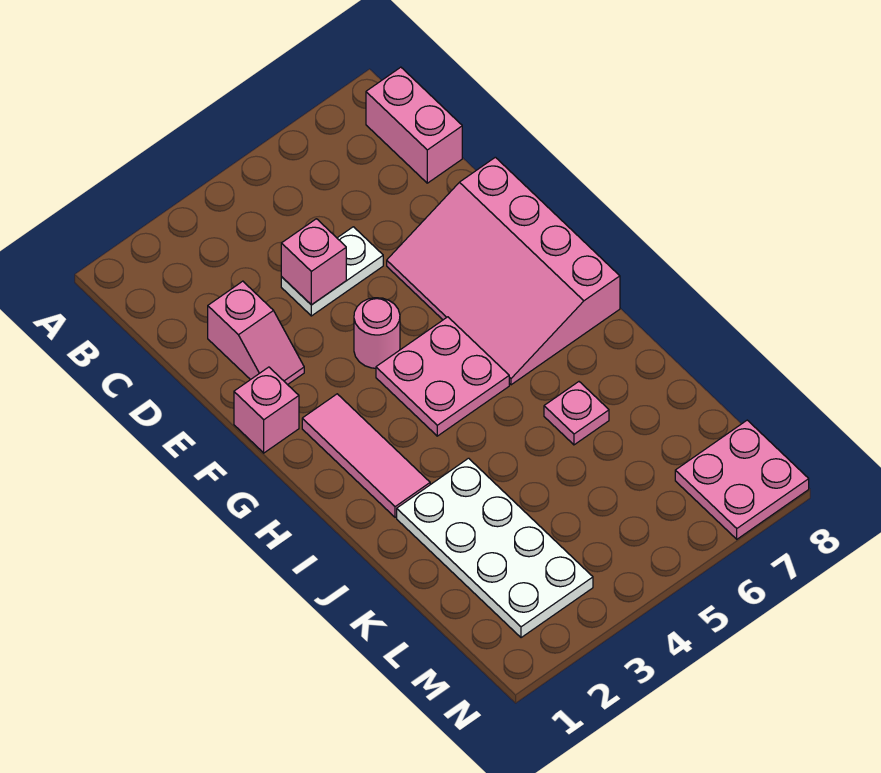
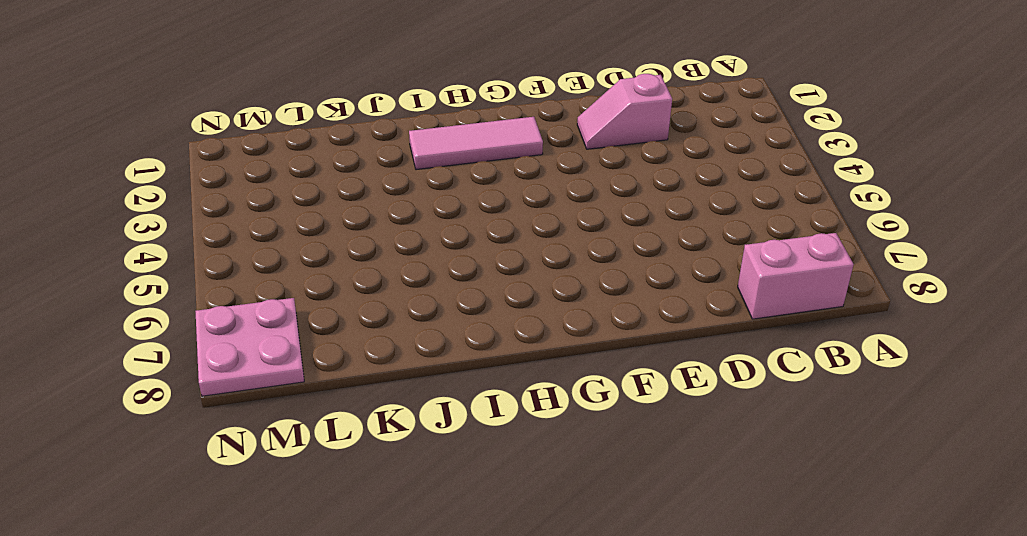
none -> white plate D4:D5 level 1
none -> pink slope E6:H8 level 1 top 8
none -> pink brick F1 level 1

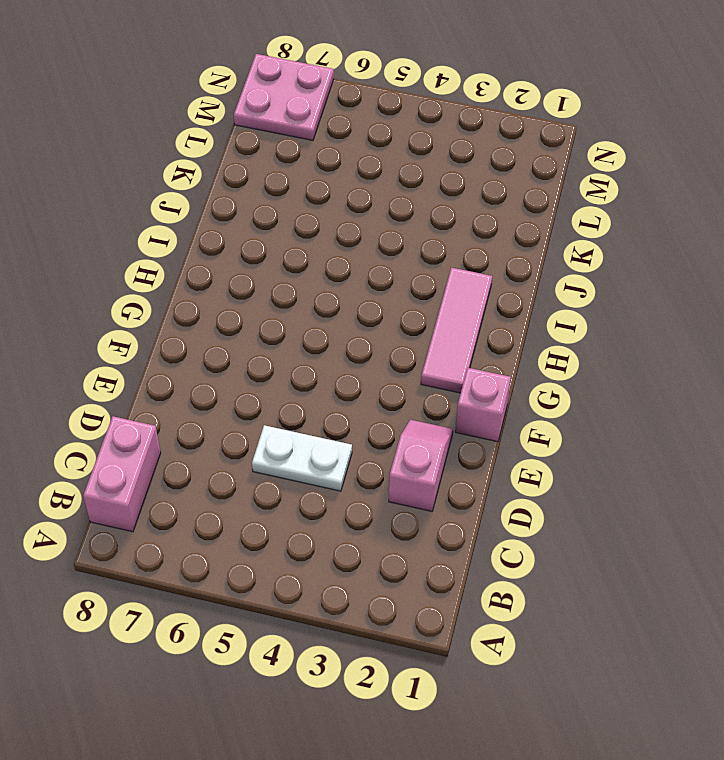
none -> pink slope E6:H8 level 1 top 8
none -> pink round brick F4 level 1
none -> pink plate G4:H5 level 1

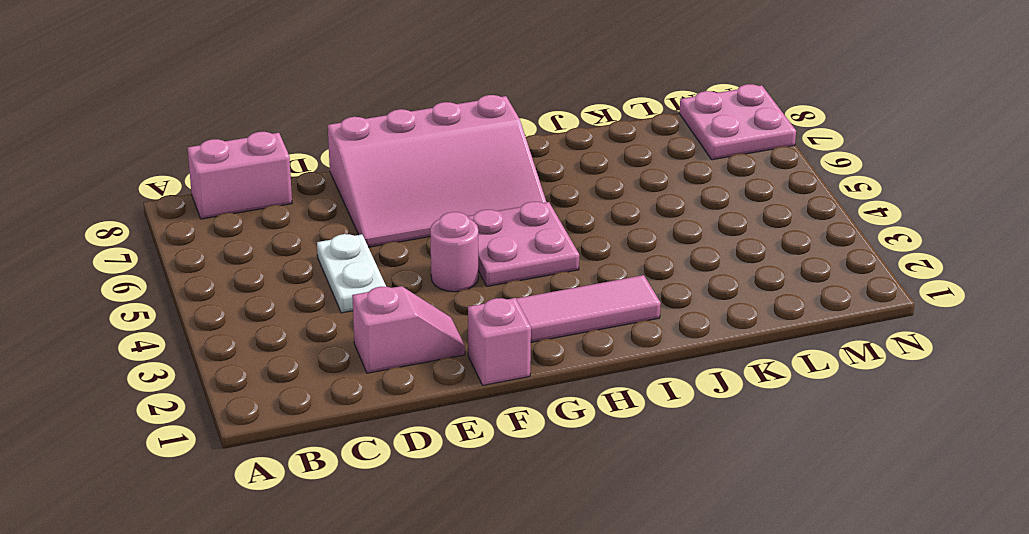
none -> white plate J2:M3 level 1
none -> pink plate J6 level 1
none -> pink brick D4 level 2

